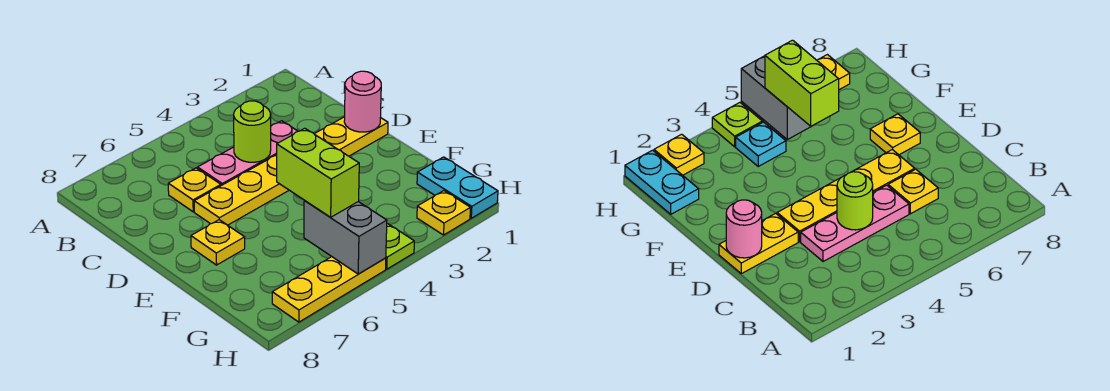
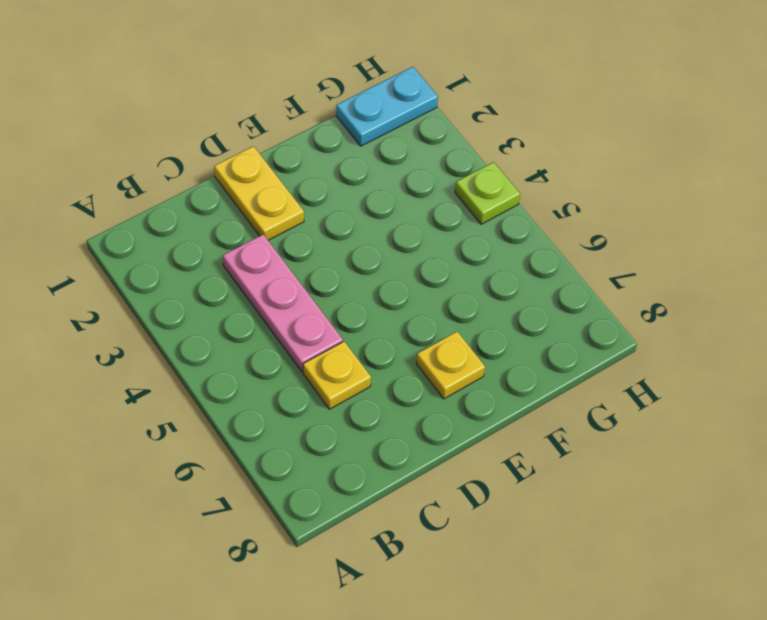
none -> yellow plate D3:D6 level 1
none -> cyan plate G4 level 1
none -> yellow plate H2 level 1

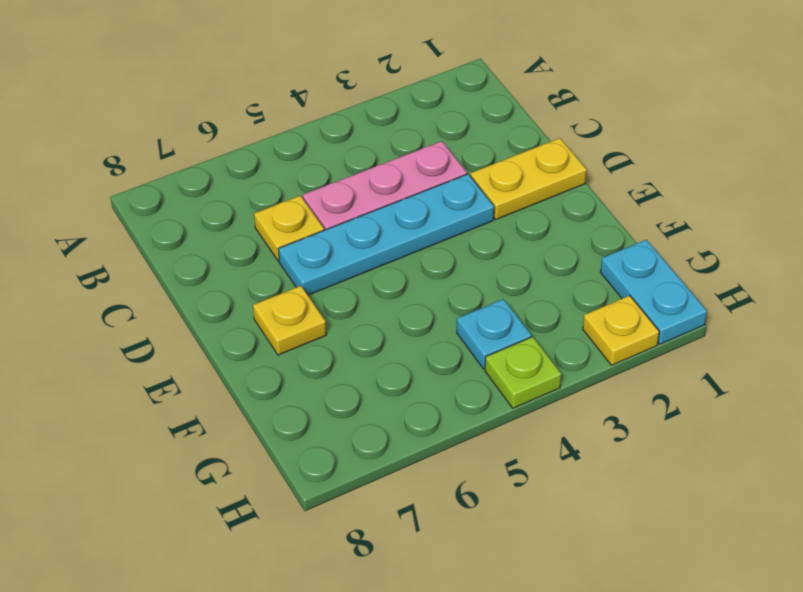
cyan plate D3:D6 level 1 -> yellow plate D3:D6 level 1
none -> yellow plate H5:H7 level 1
none -> lime round brick C4 level 2
none -> pink round brick D1 level 2

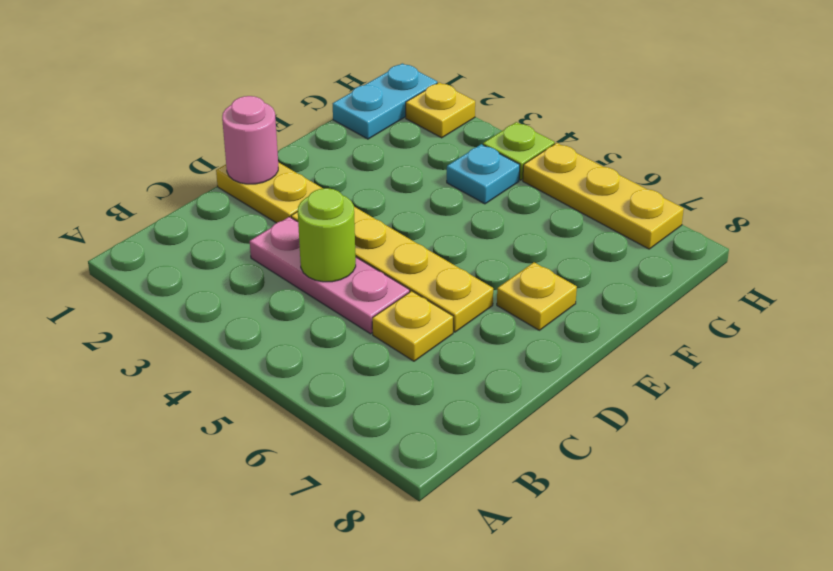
none -> grey brick G5:H5 level 2
none -> lime brick F5:G5 level 3

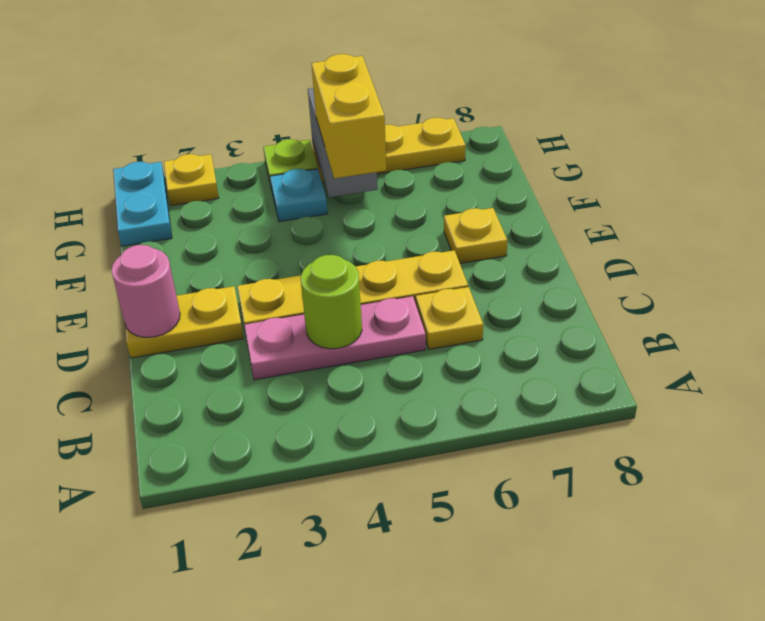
yellow brick F5:G5 level 3 -> lime brick F5:G5 level 3

